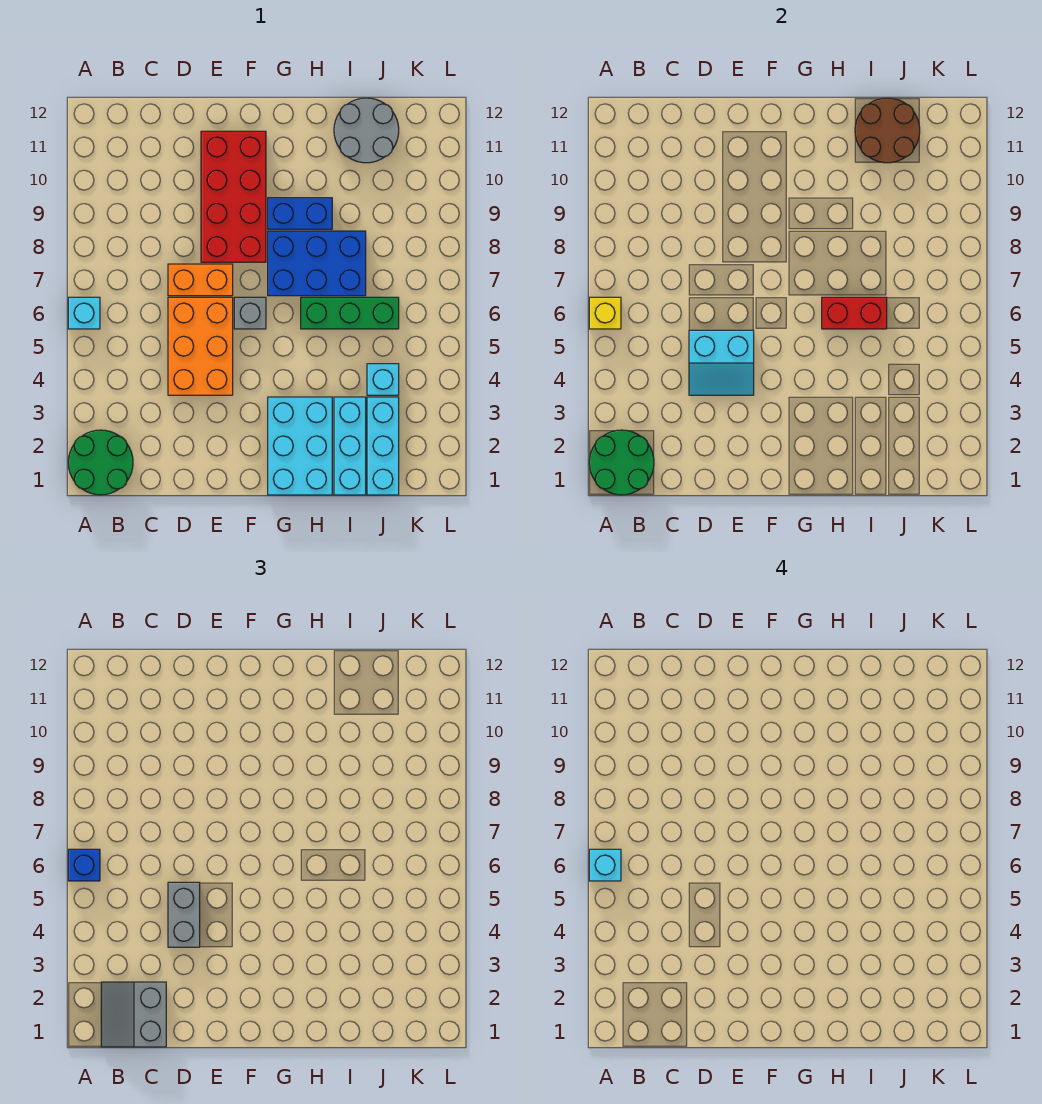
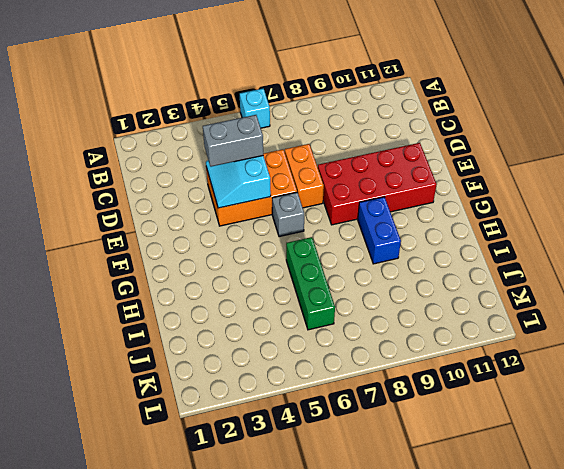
none -> green round brick A1:B2 level 1
none -> cyan brick G1:H3 level 1
none -> blue brick G7:I8 level 1

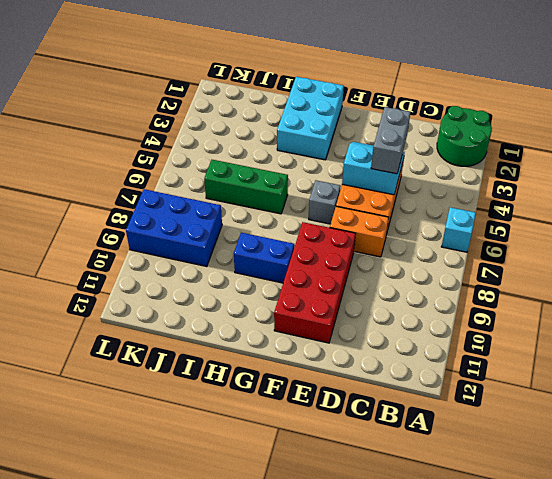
blue brick J8:L9 level 1 -> blue brick G7:I8 level 1
none -> cyan brick I1:I3 level 1
none -> grey round brick I11:J12 level 1
none -> cyan brick J1:J3 level 1

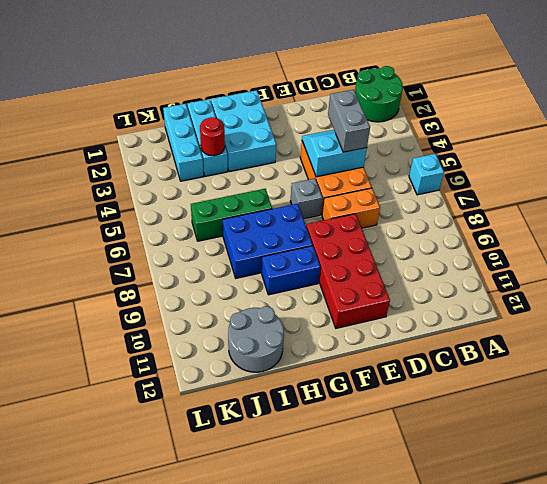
red round brick I3 level 2 -> none
none -> cyan brick J4 level 1
none -> green round brick A1:B2 level 2
none -> yellow brick A6 level 2

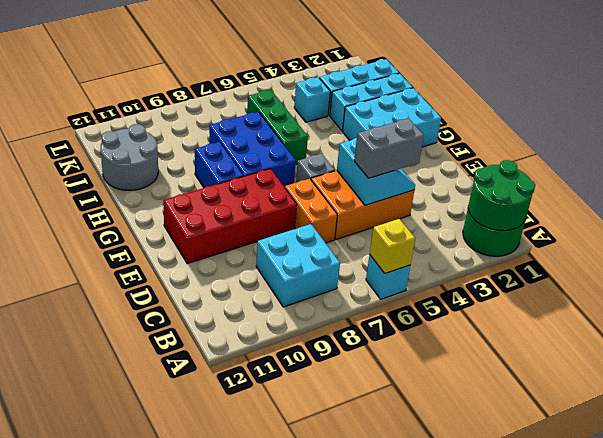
cyan brick B8:C9 level 1 -> none
none -> red brick H6:I6 level 2
none -> brown round brick I11:J12 level 2
none -> blue brick A6 level 3

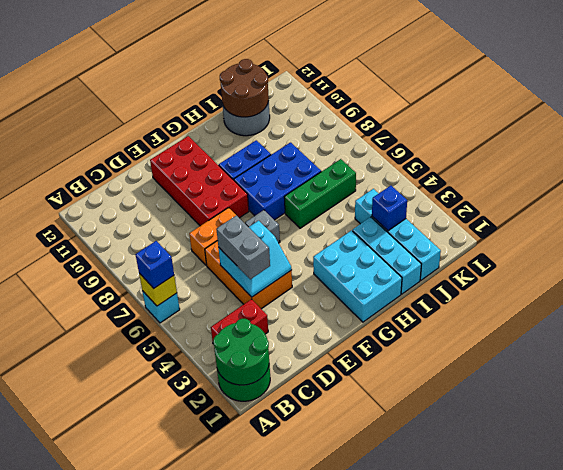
red brick B3:C3 level 1 -> red brick H6:I6 level 2
blue brick J3 level 2 -> none
none -> grey slope B1:C2 level 3 top C
none -> cyan brick A6 level 4

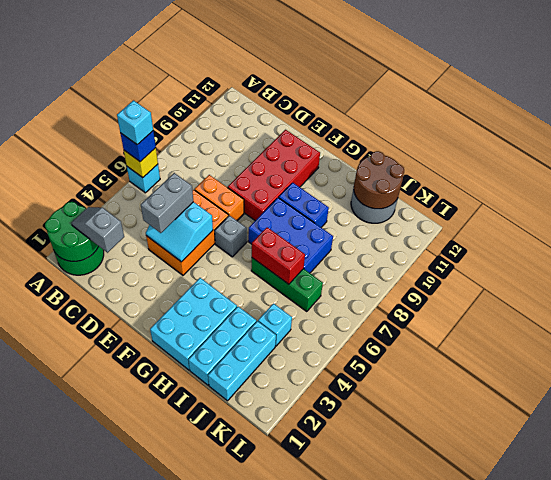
grey slope B2:C2 level 3 top C -> grey slope B1:C2 level 3 top C

